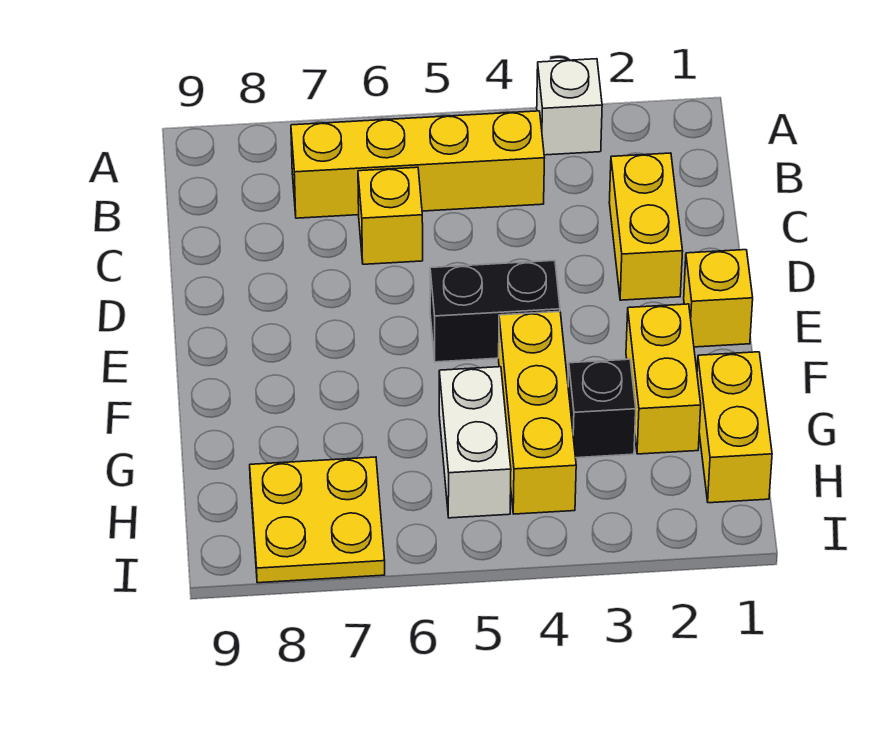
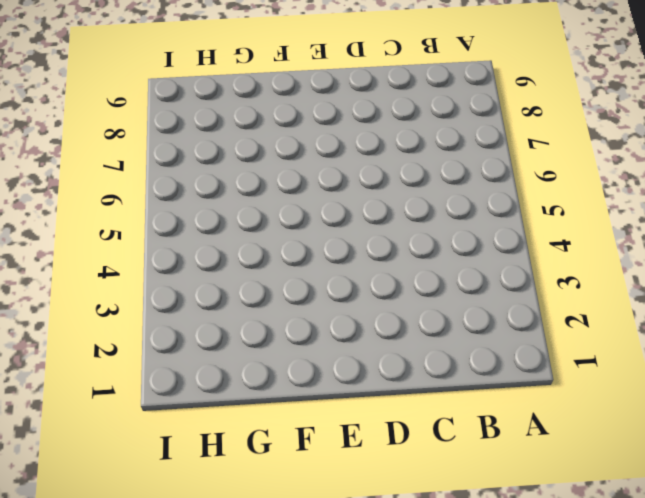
none -> white brick A3 level 1
none -> yellow brick B4:B7 level 1
none -> yellow brick C2:D2 level 1

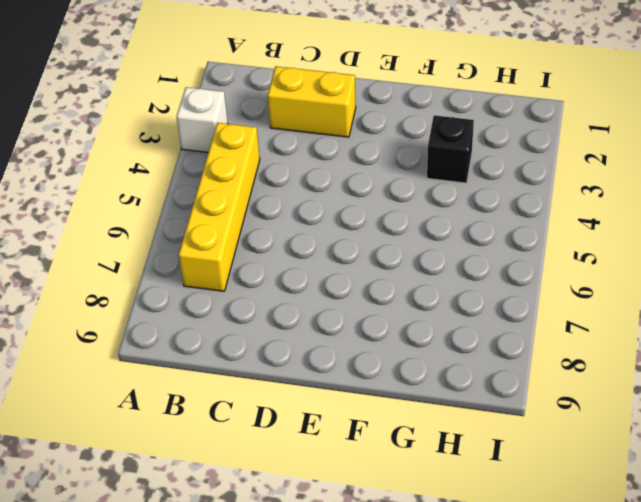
none -> yellow brick C6 level 1
none -> yellow brick E1 level 1
none -> black brick E4:E5 level 1

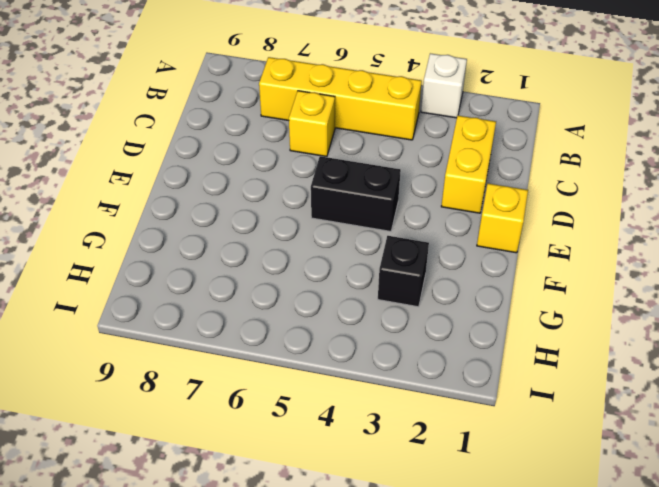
none -> yellow brick F2:G2 level 1
none -> yellow brick F4:H4 level 1
none -> yellow brick G1:H1 level 1

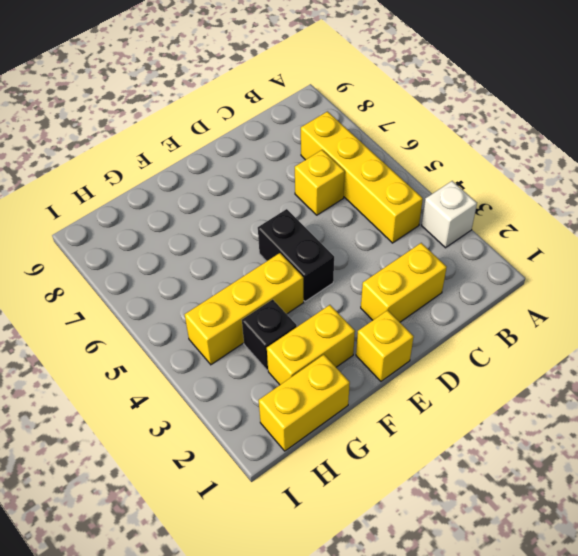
none -> white brick G5:H5 level 1
none -> yellow plate H7:I8 level 1

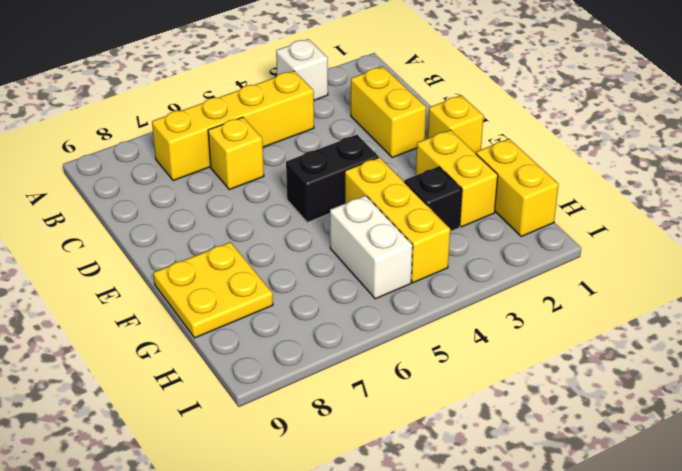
yellow plate F8:G9 level 1 -> yellow plate H7:I8 level 1

